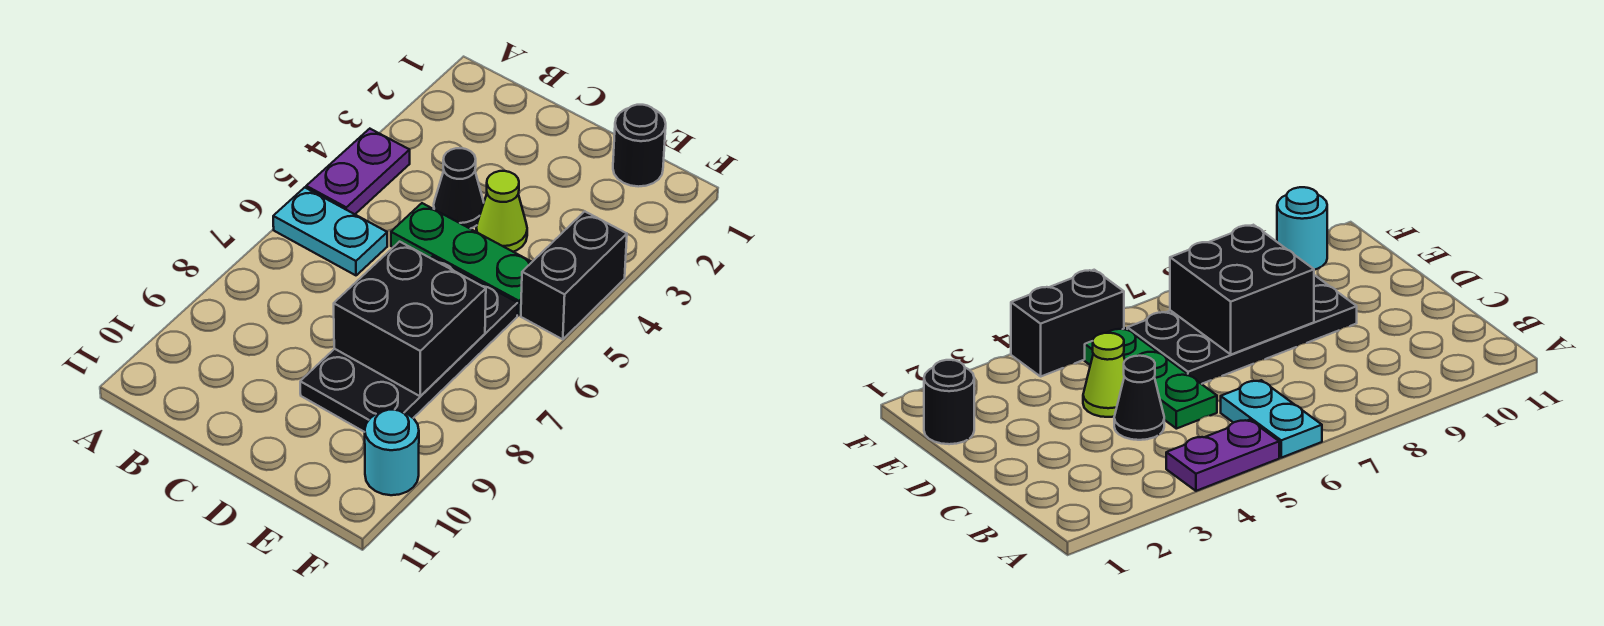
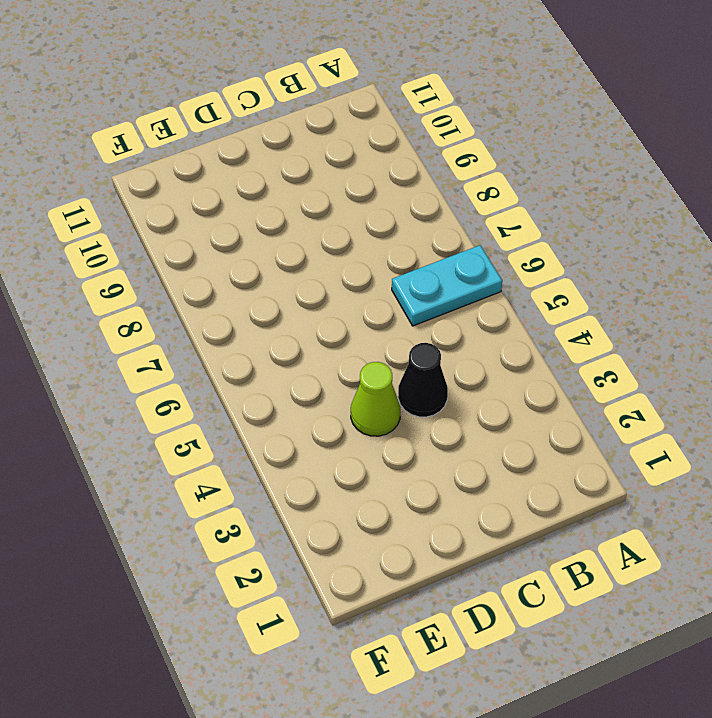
none -> purple plate A4:A5 level 1
none -> green plate C5:E5 level 1

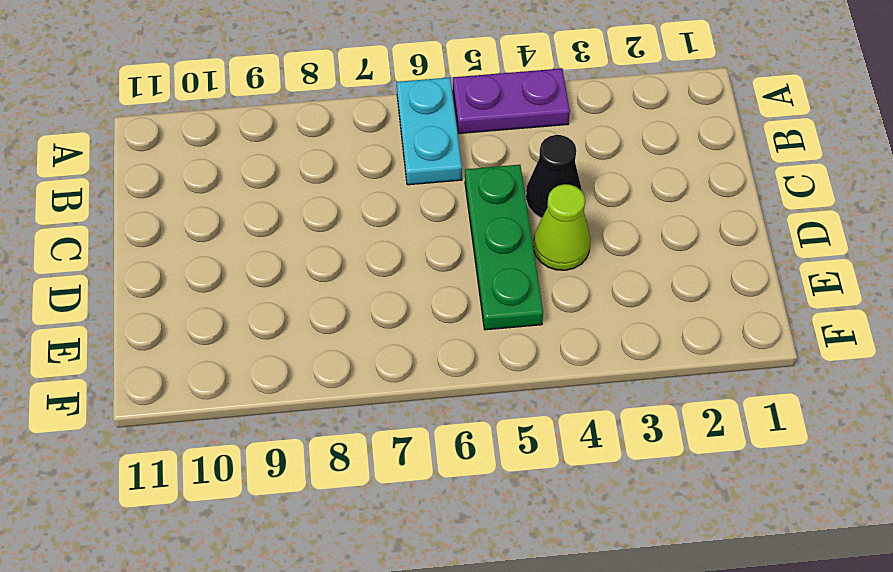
none -> black plate D6:E9 level 1
none -> black round brick E1 level 1

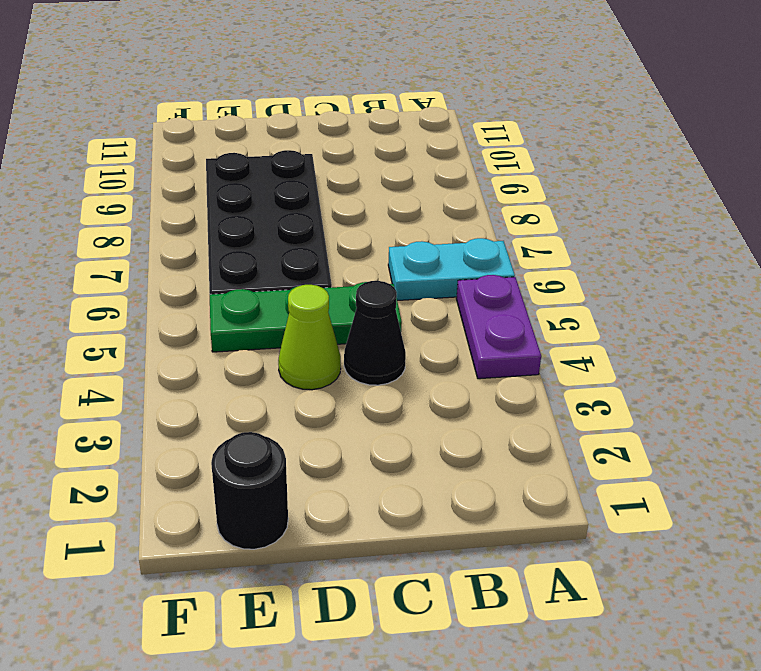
none -> black brick F4:F5 level 1
none -> cyan round brick F10 level 1

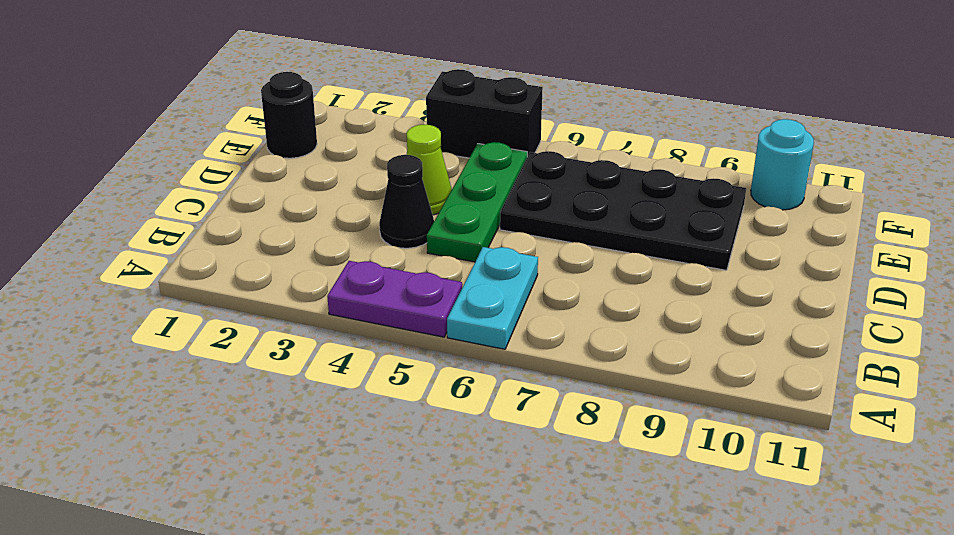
none -> black brick D7:E8 level 2

